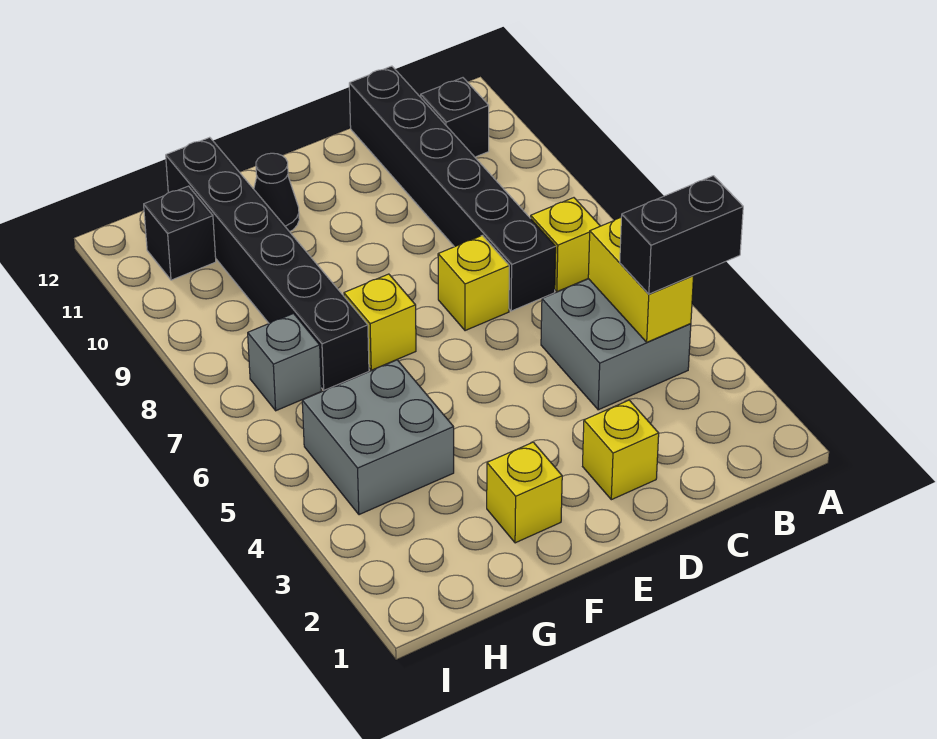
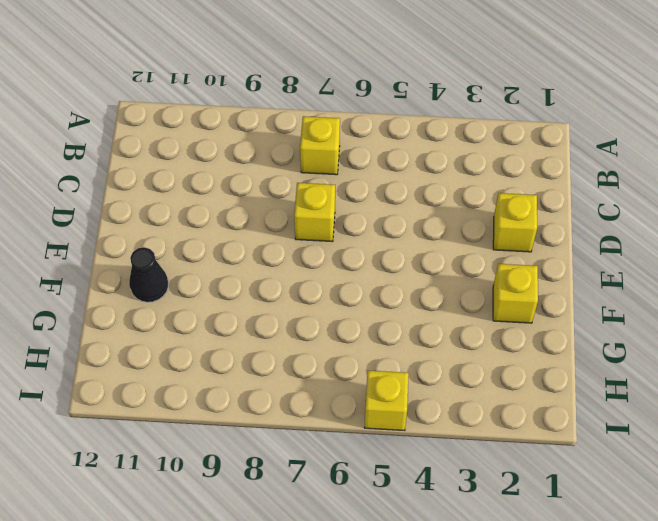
yellow brick I5 level 1 -> yellow brick F7 level 1
none -> grey brick B4:C5 level 1
none -> black brick B11 level 1
none -> black brick C7:C12 level 1

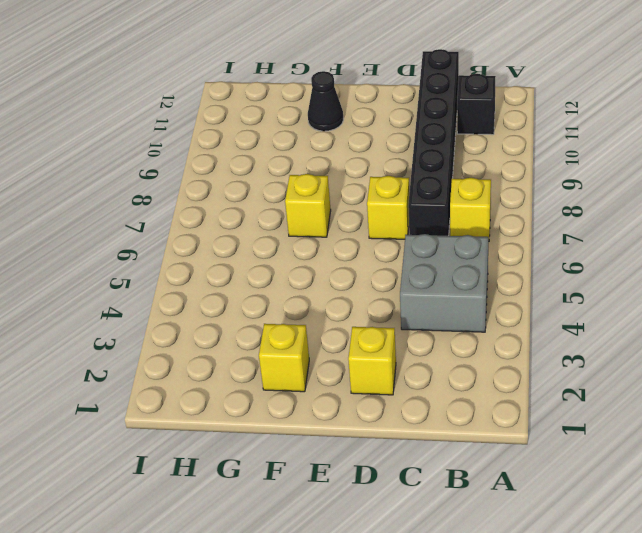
none -> grey brick G4:H5 level 1
none -> black brick G7:G12 level 1
none -> grey brick H7 level 1

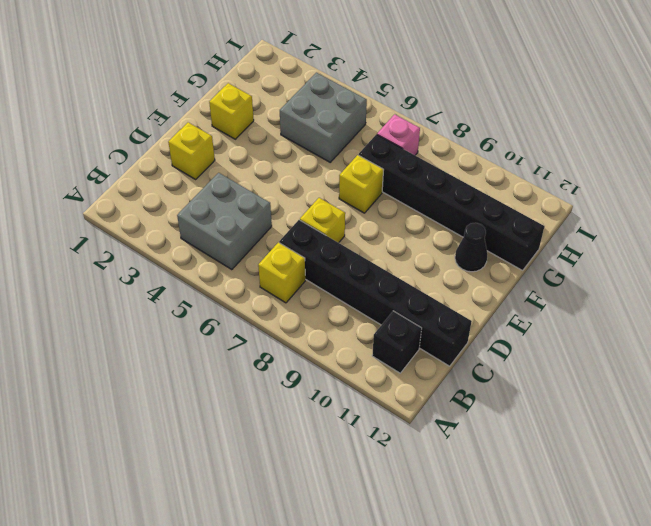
pink brick H7 level 1 -> grey brick H7 level 1
none -> black brick H11 level 1
none -> yellow brick B4:B5 level 2
none -> black brick A4:B4 level 3

